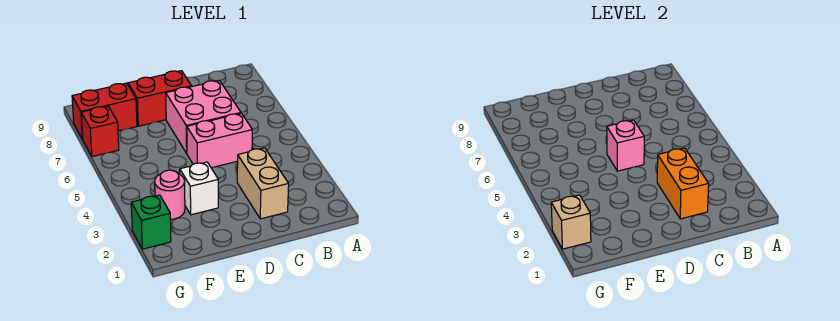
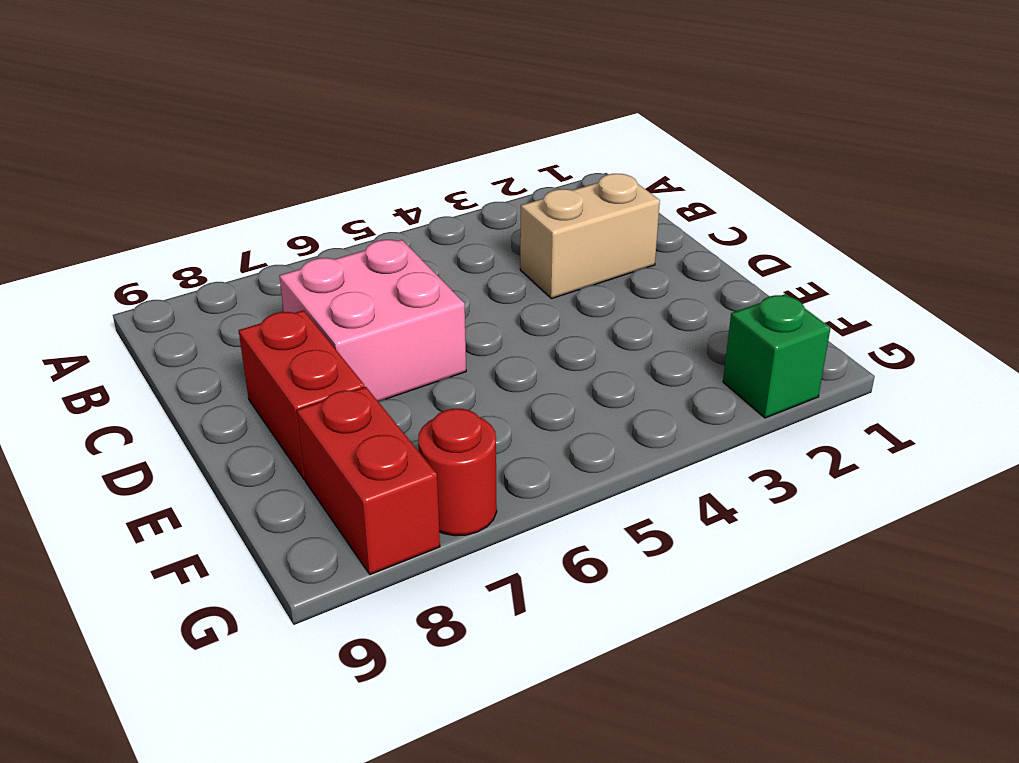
red round brick G7 level 1 -> red brick G7 level 1
none -> pink brick C5:D5 level 1
none -> white brick E3 level 1
none -> pink round brick F3 level 1

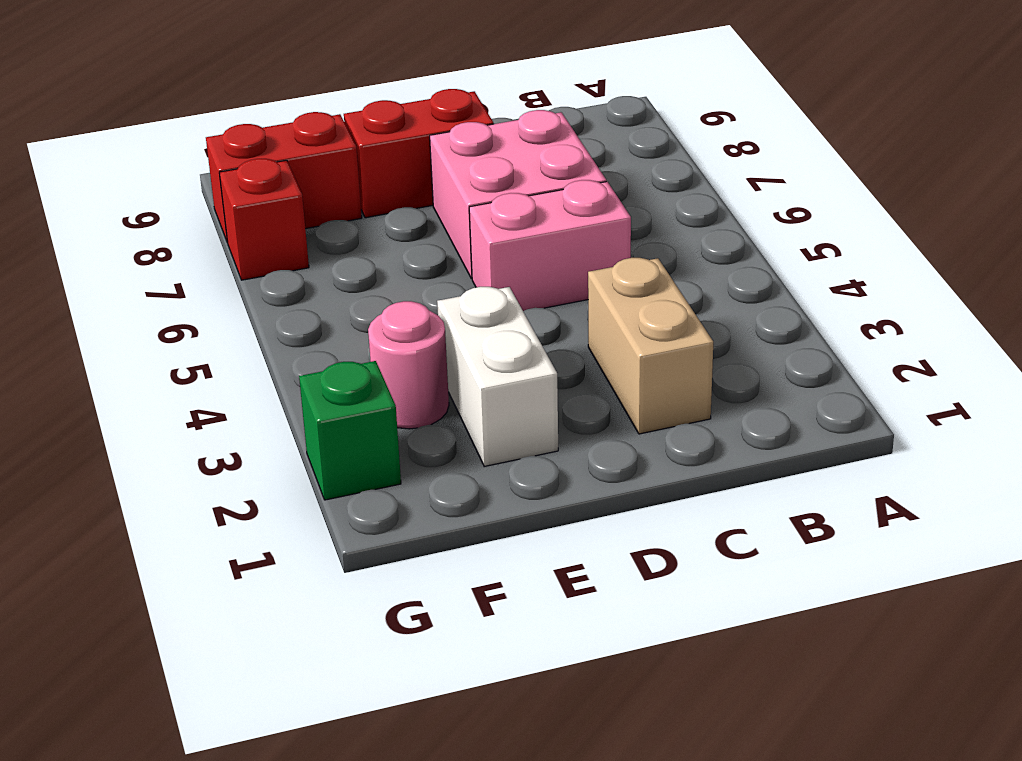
white brick E2:E3 level 1 -> white brick E3 level 1
none -> orange brick C2:C3 level 2
none -> pink brick D5 level 2
none -> tan brick G2 level 2

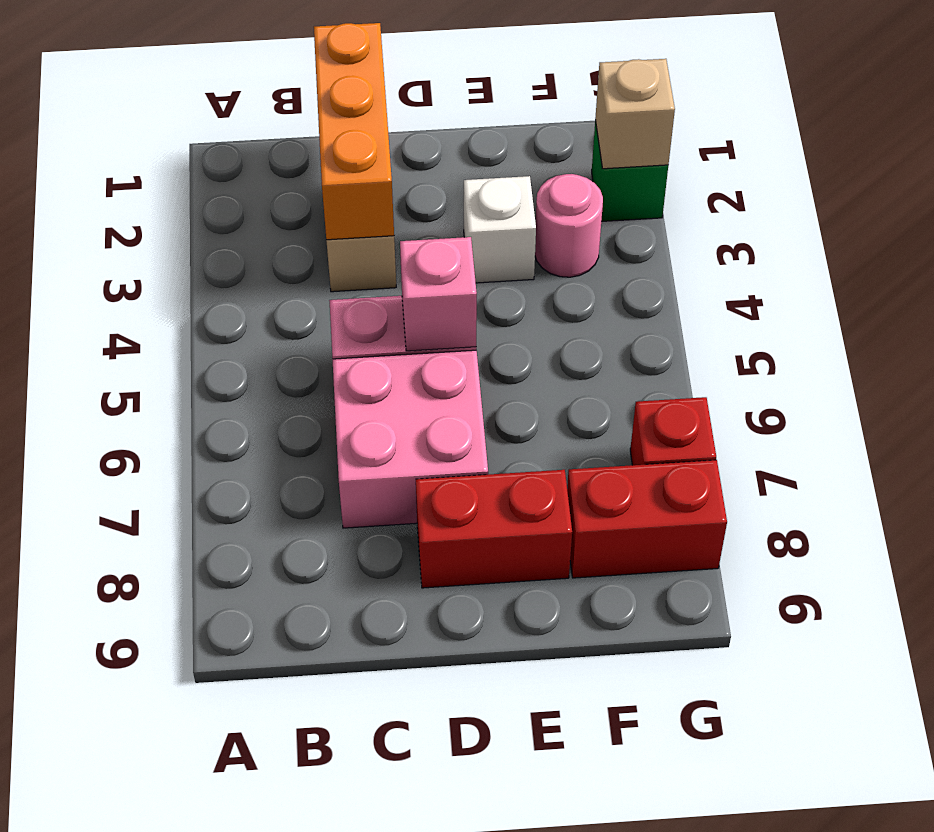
orange brick C1:C3 level 2 -> orange brick C2:C3 level 2

